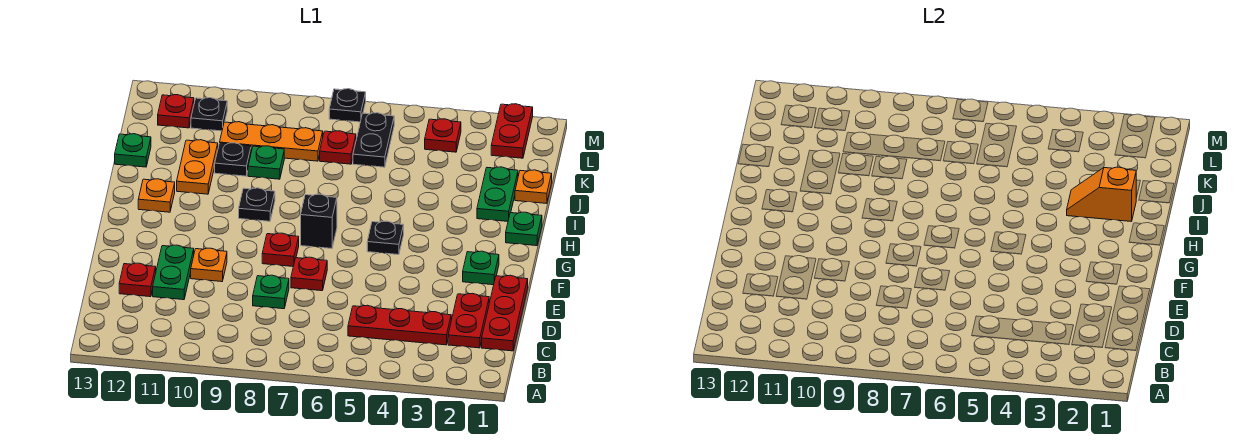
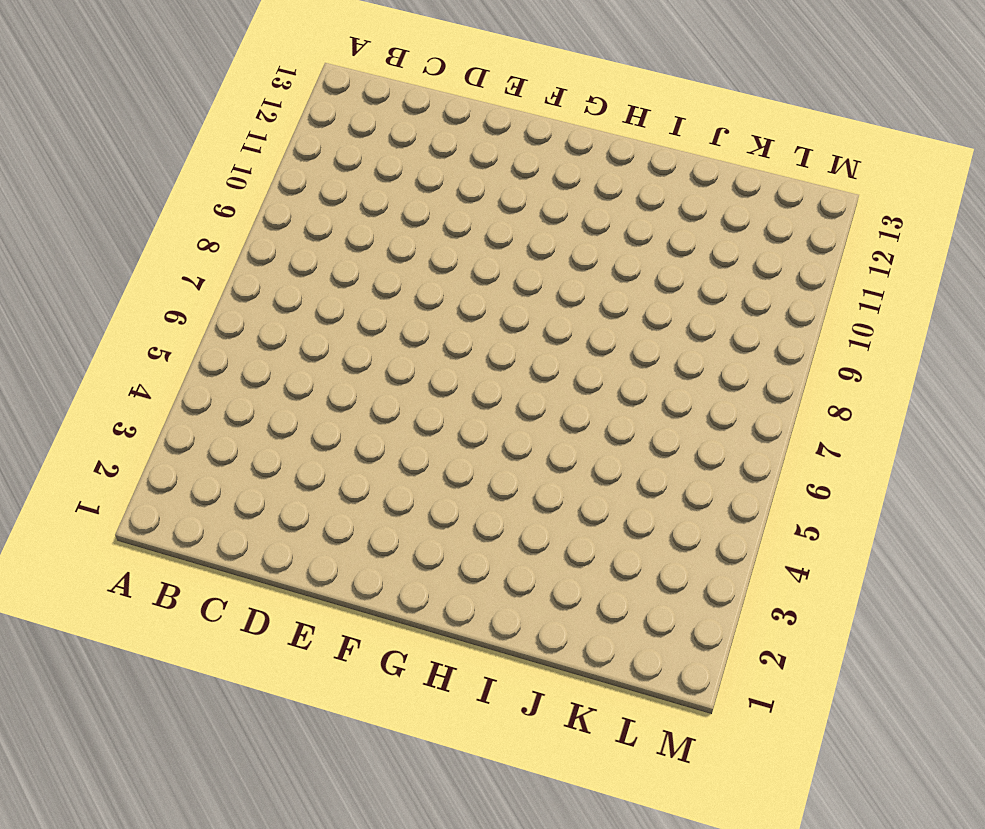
none -> red plate C1:E1 level 1
none -> red plate C2:D2 level 1
none -> red plate C3:C5 level 1
none -> green plate D8 level 1

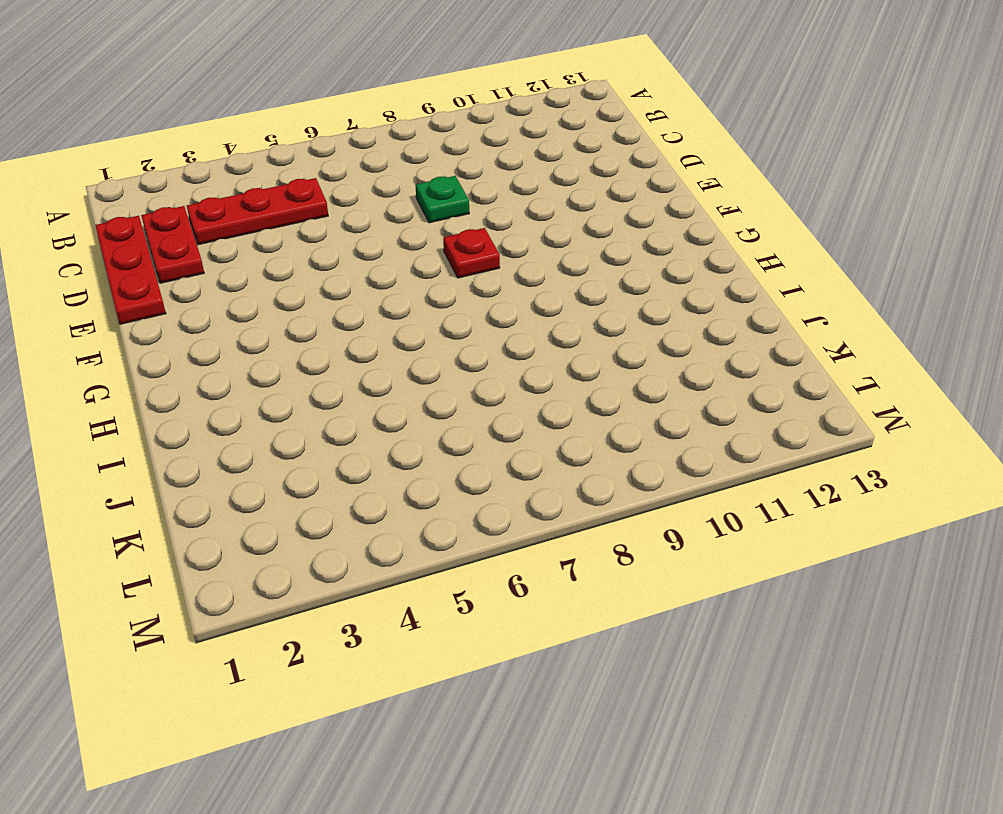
none -> green plate D11:E11 level 1
none -> red plate D12 level 1
none -> red plate E7 level 1
none -> orange plate E10 level 1

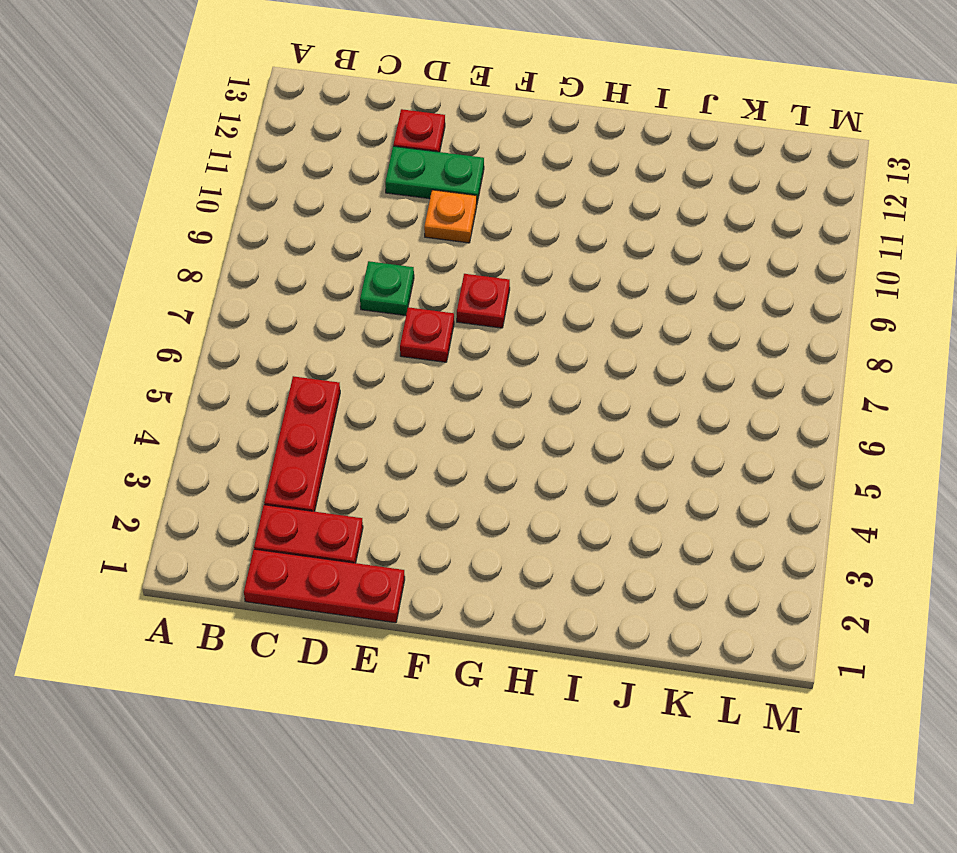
none -> green plate F2 level 1
none -> black plate G5 level 1
none -> black brick G7 level 1
none -> green plate H1 level 1

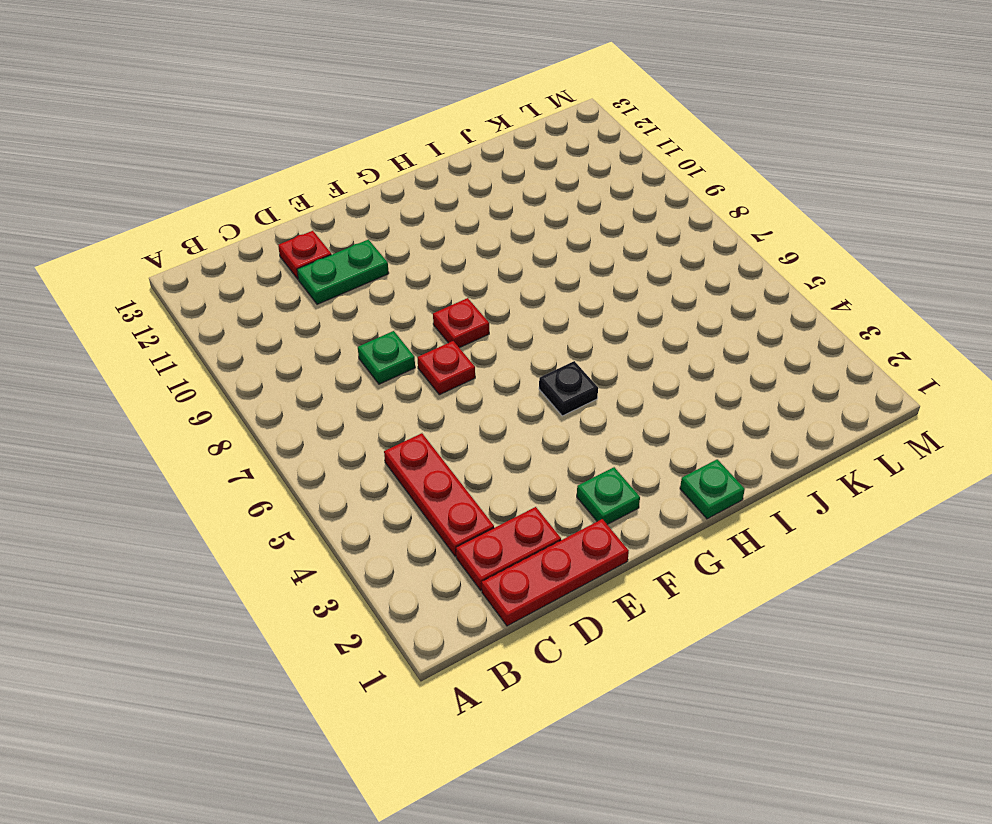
none -> orange plate E10 level 1
none -> black brick G7 level 1
none -> black plate H9 level 1
none -> orange plate H12 level 1

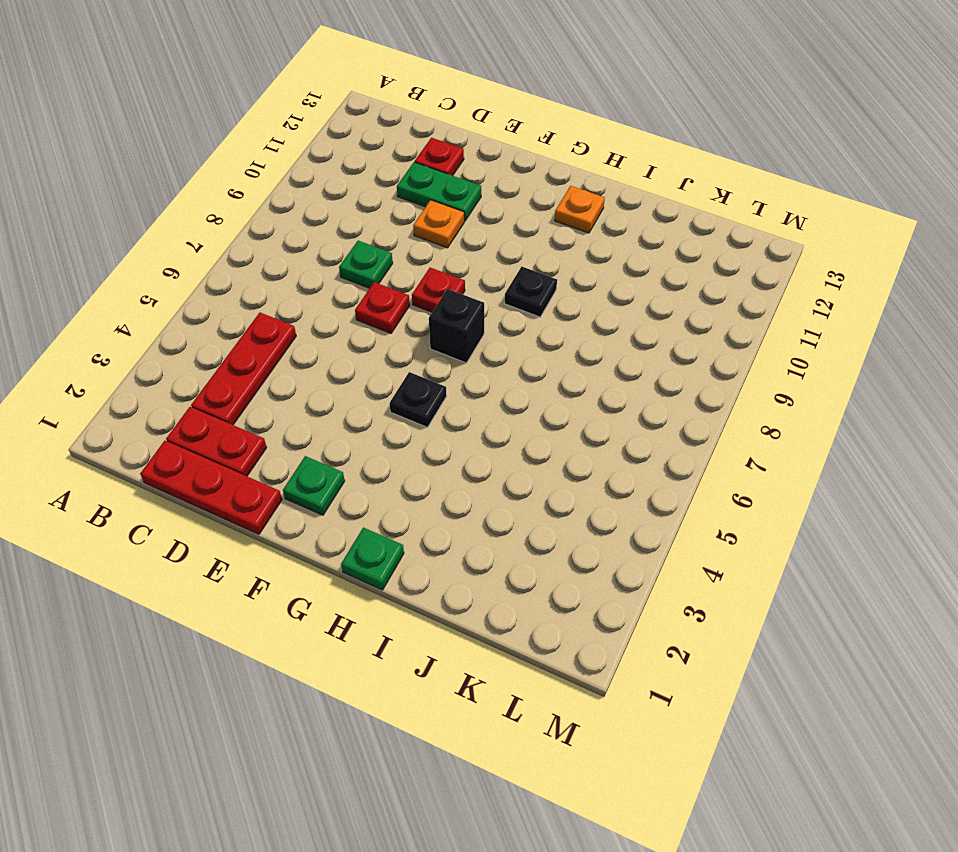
none -> green plate I2:J2 level 1
none -> orange plate I11:J11 level 1
none -> orange plate J1 level 1
none -> green plate J9 level 1

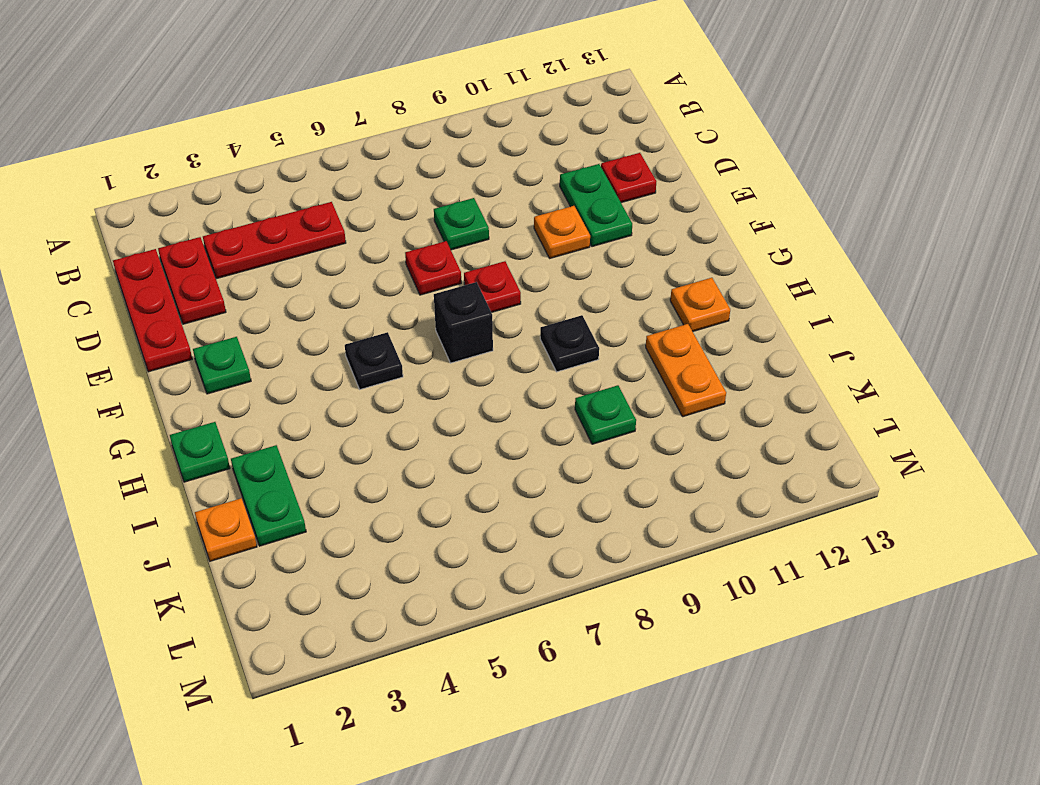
none -> black plate J10 level 1
none -> green plate J13 level 1
none -> black plate K6:L6 level 1
none -> red plate K7 level 1

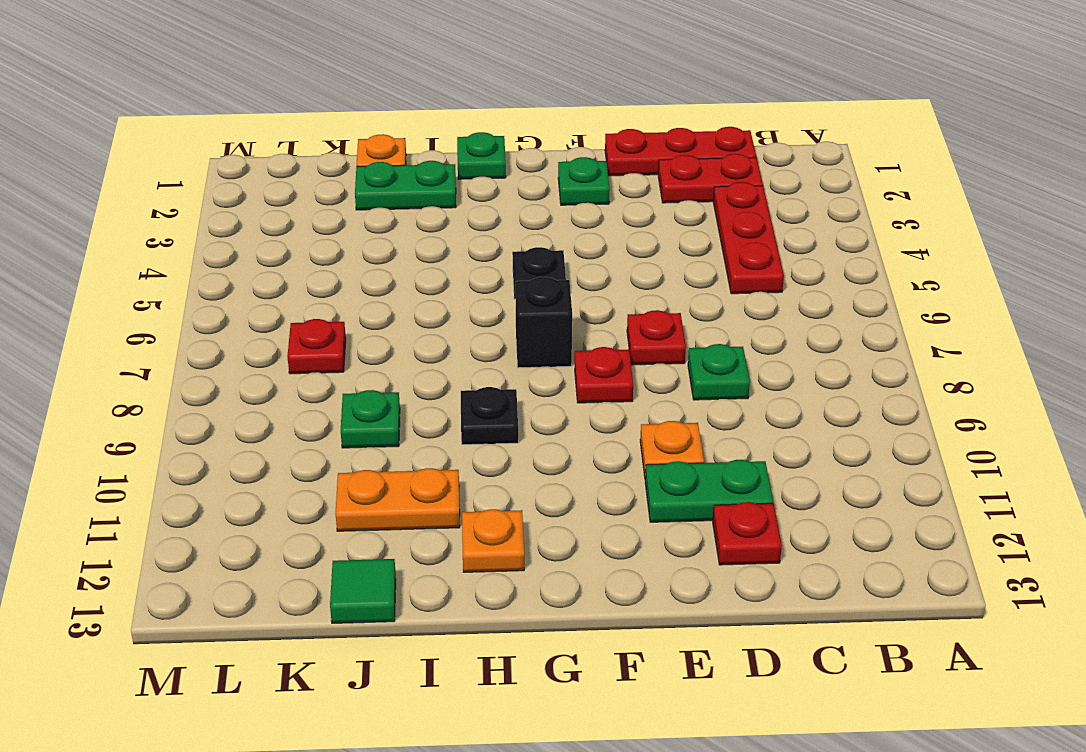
green tile J13 level 1 -> green plate J13 level 1
none -> black plate J10 level 1
none -> black plate K6:L6 level 1
none -> orange plate K8:K10 level 1
none -> red plate L2:M2 level 1

